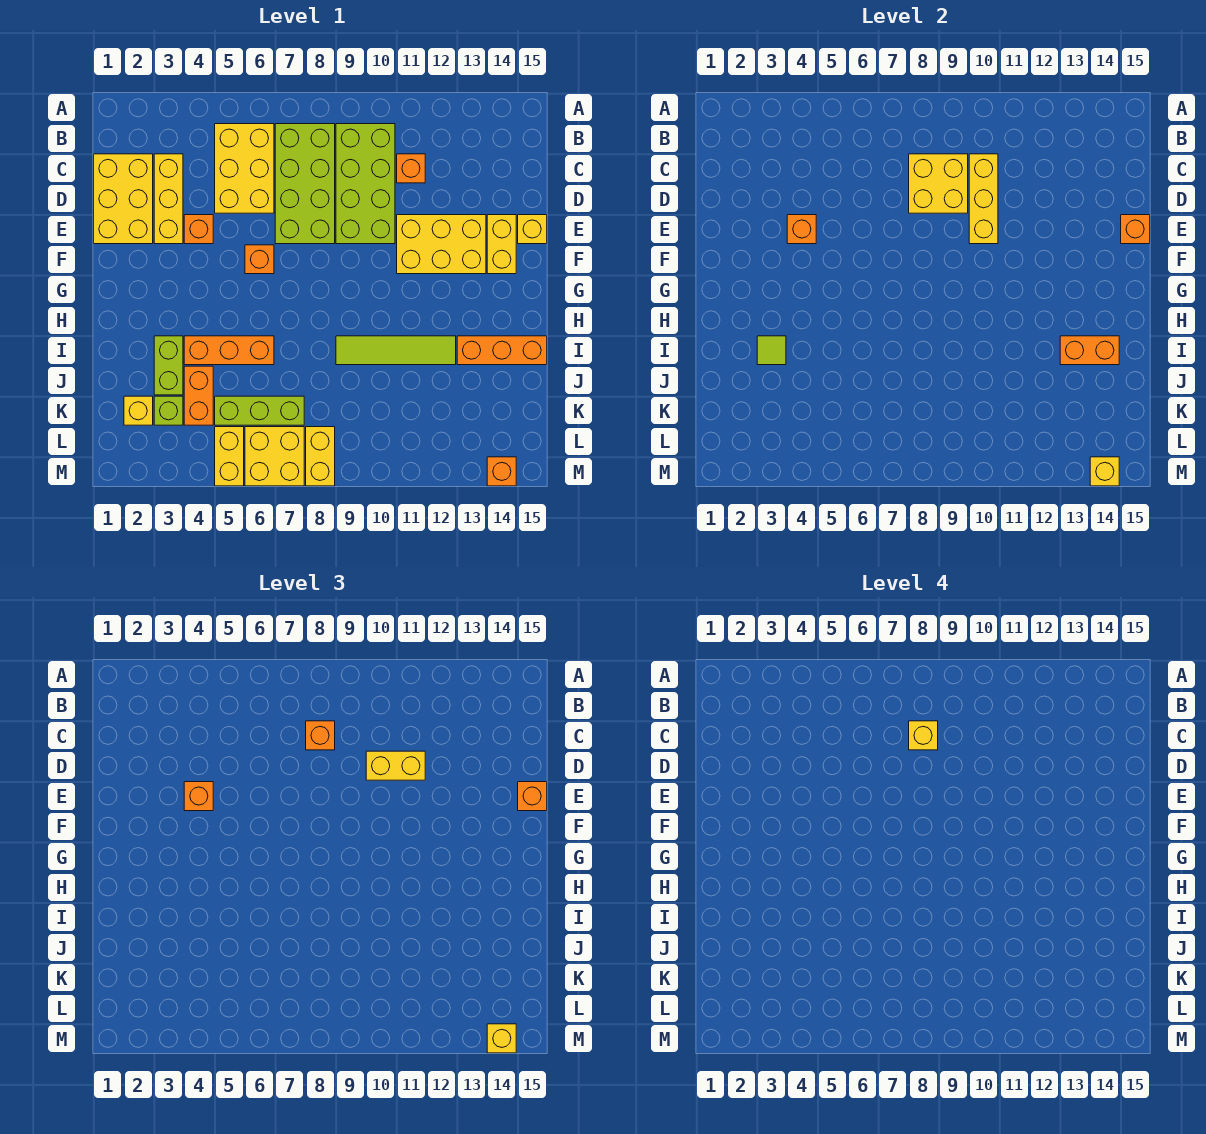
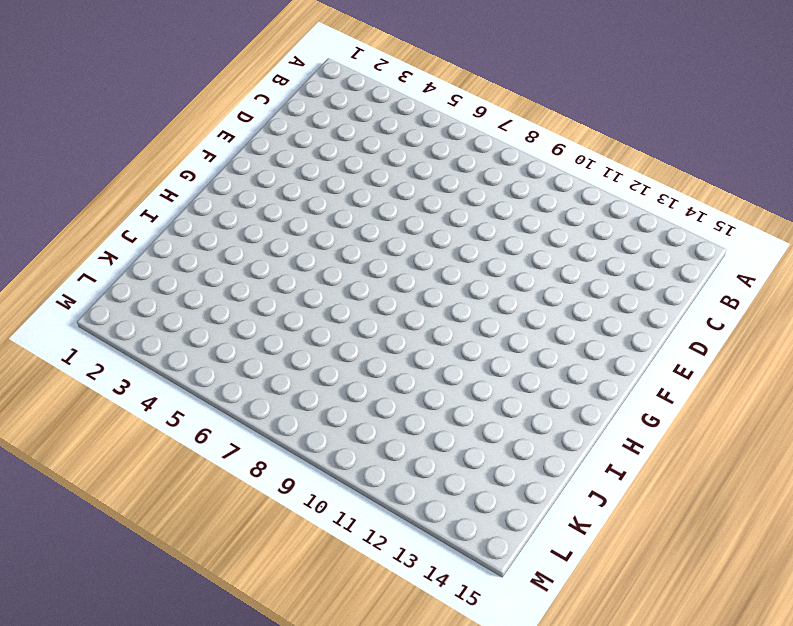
none -> yellow brick B5:D6 level 1
none -> lime brick B7:E8 level 1
none -> lime brick B9:E10 level 1
none -> yellow brick C1:E2 level 1

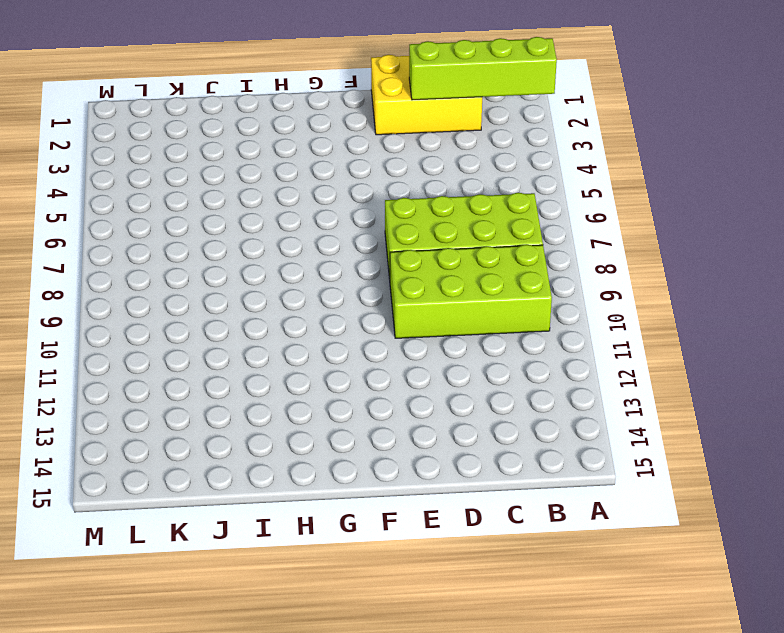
lime brick A2:D2 level 2 -> none
none -> yellow brick B5:D6 level 1
none -> yellow brick C3:E3 level 1
none -> orange brick C11 level 1
none -> orange brick E4 level 1

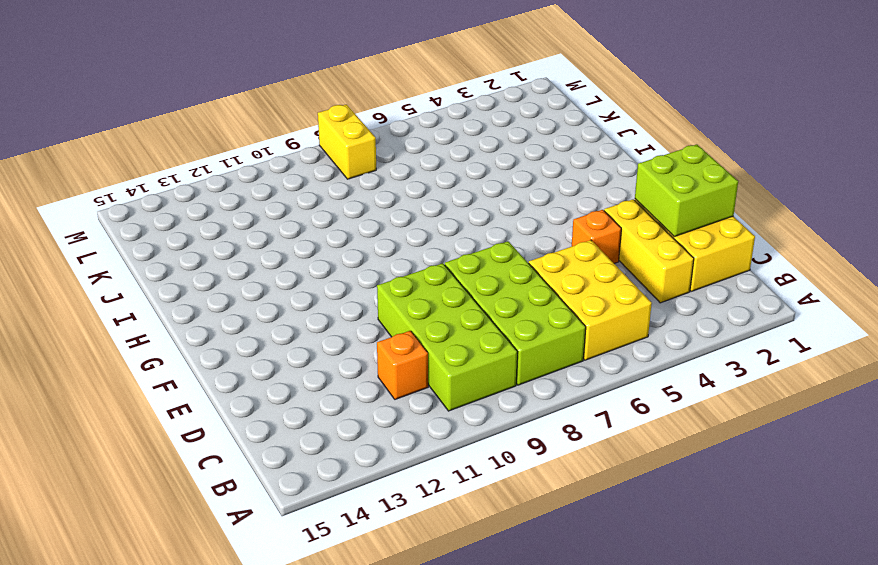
lime brick D1:E2 level 2 -> none
none -> yellow brick E11:F13 level 1
none -> yellow brick E14:F14 level 1
none -> yellow brick E15 level 1
none -> orange brick F6 level 1

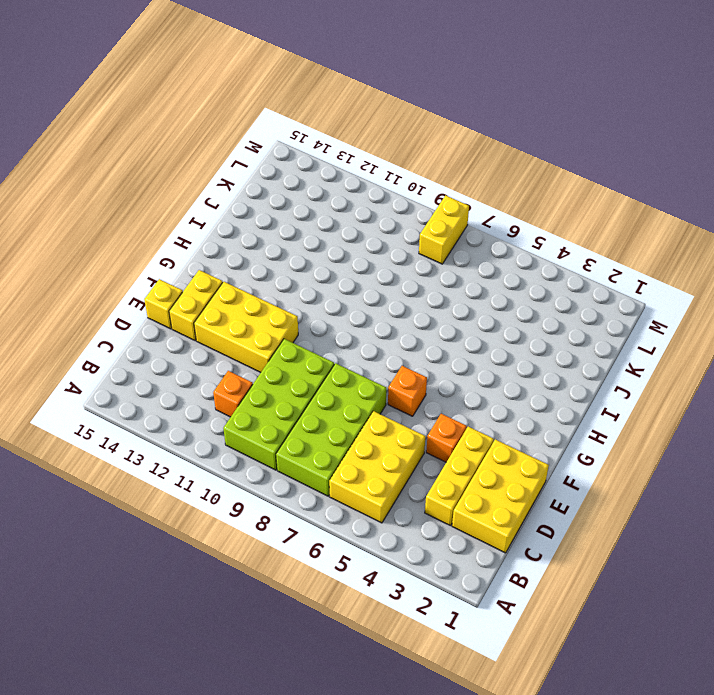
none -> lime brick I3:J3 level 1
none -> orange brick I4:I6 level 1
none -> lime tile I9:I12 level 1
none -> orange brick I13:I15 level 1

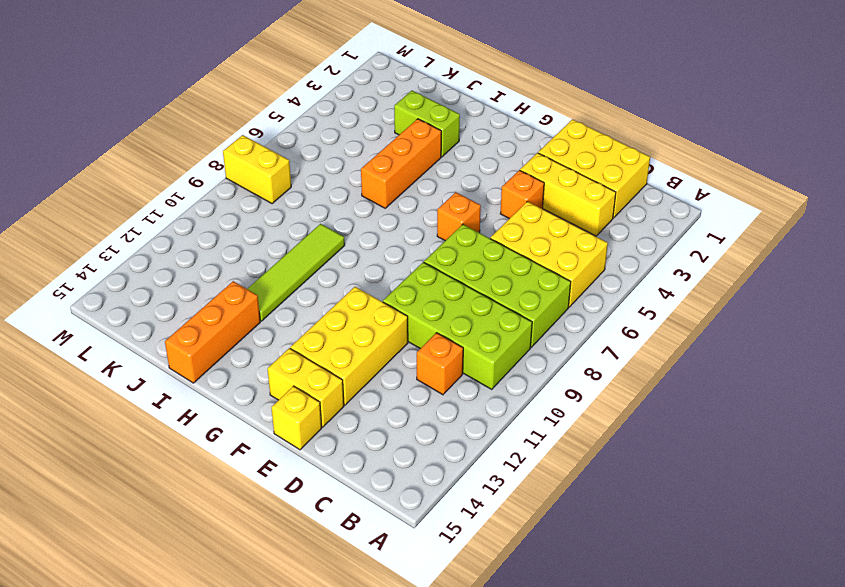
none -> orange brick J4:K4 level 1
none -> yellow brick K2 level 1
none -> lime brick K3 level 1
none -> lime brick K5:K7 level 1

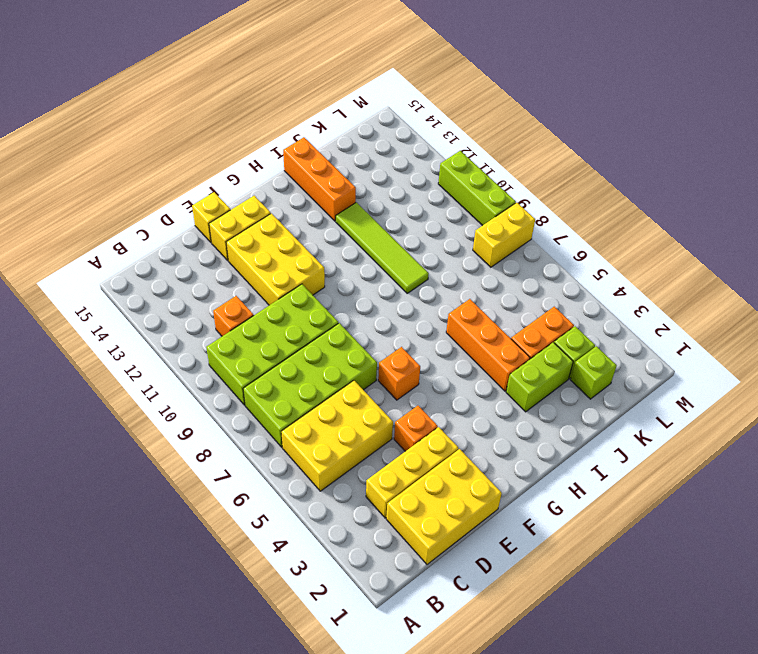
lime brick K2 level 1 -> yellow brick K2 level 1
lime brick M9:M11 level 1 -> lime brick K5:K7 level 1
none -> yellow brick L5:M5 level 1
none -> yellow brick L6:M7 level 1
none -> orange brick M14 level 1
none -> yellow brick C8:D9 level 2

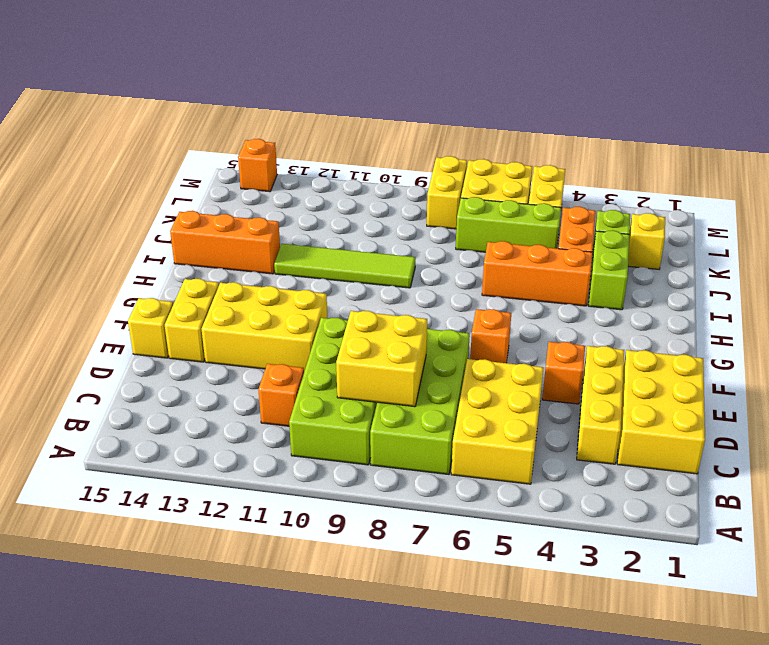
none -> yellow brick C10:E10 level 2
none -> orange brick E4 level 2
none -> orange brick E15 level 2
none -> lime tile I3 level 2

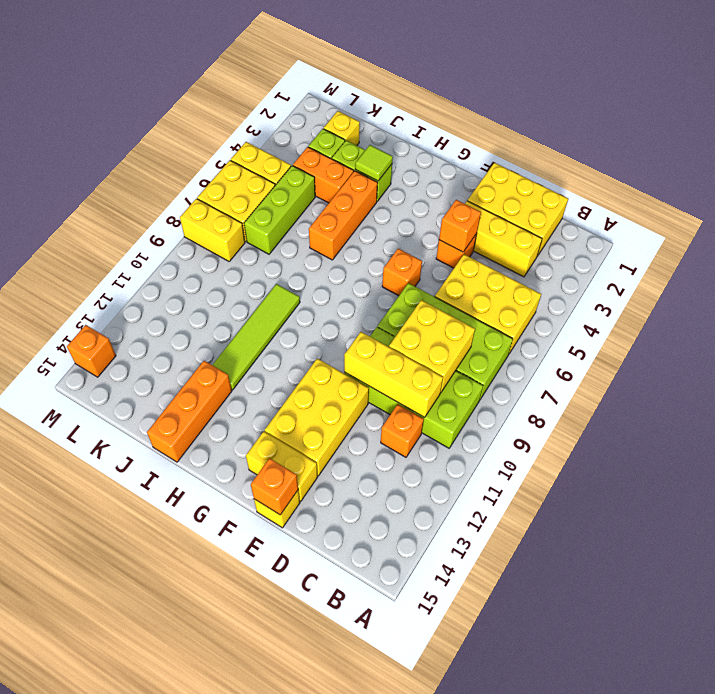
none -> orange brick I13:I14 level 2
none -> yellow brick M14 level 2
none -> orange brick C8 level 3
none -> yellow brick D10:D11 level 3

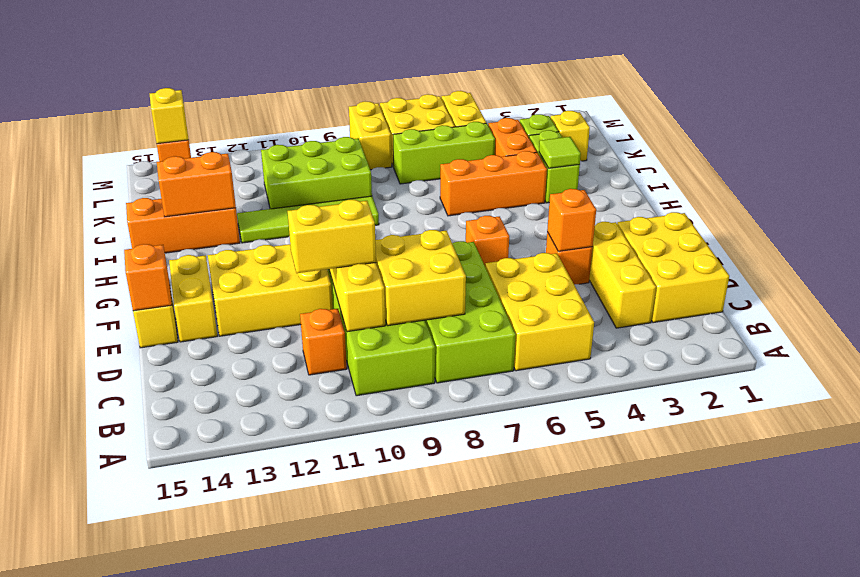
lime brick J9:K11 level 1 -> none
none -> orange brick C8 level 3
none -> orange brick E4 level 3
none -> orange brick E15 level 3
none -> yellow brick M14 level 3

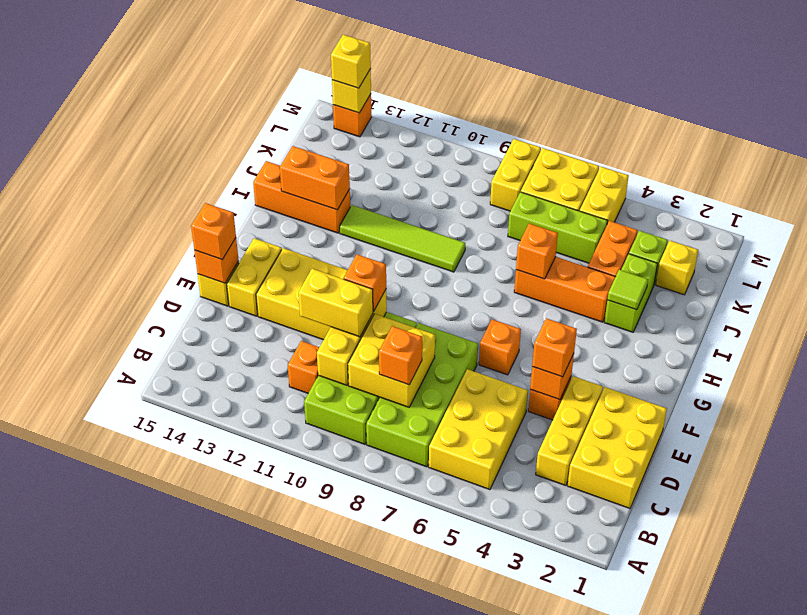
orange brick E10 level 3 -> none
orange brick I6 level 2 -> none
none -> yellow brick C8 level 4

